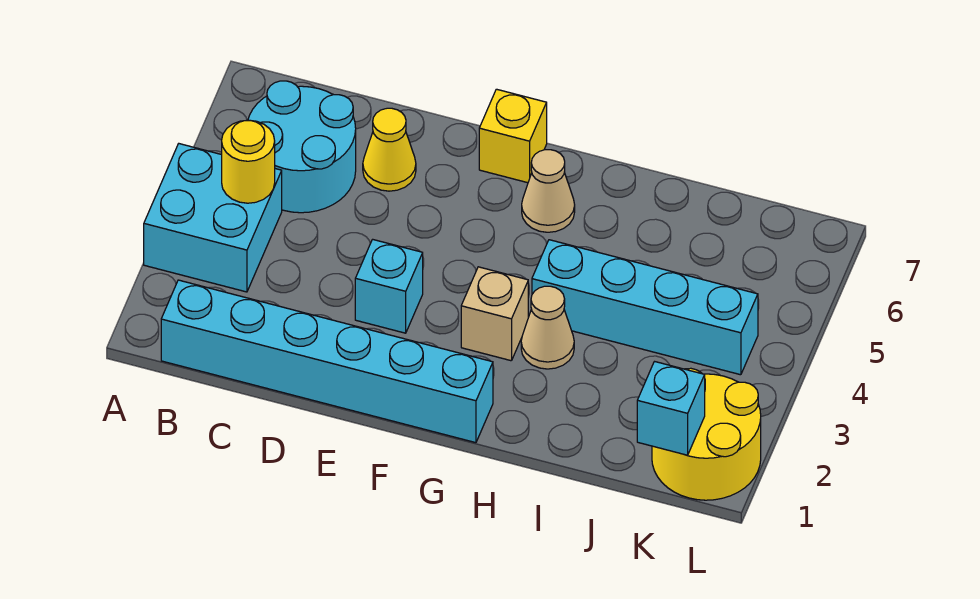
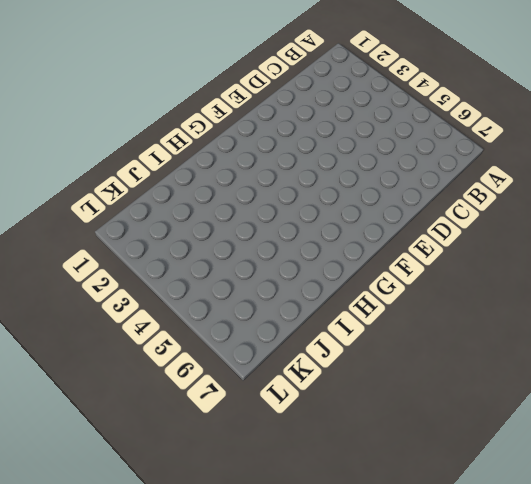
none -> cyan brick A3:B4 level 1
none -> cyan brick B1:G1 level 1
none -> cyan round brick B5:C6 level 1

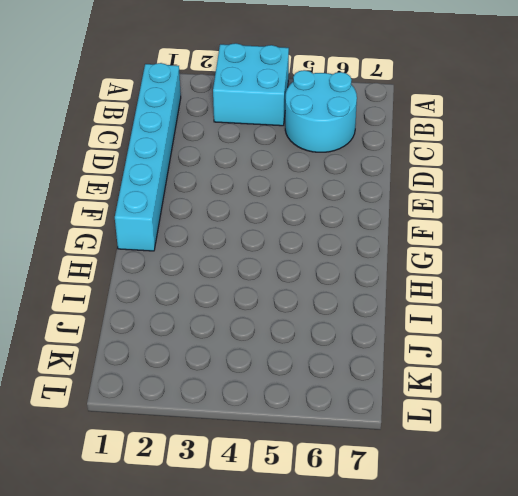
none -> yellow cone D6 level 1
none -> cyan brick E3 level 1
none -> yellow brick F7 level 1

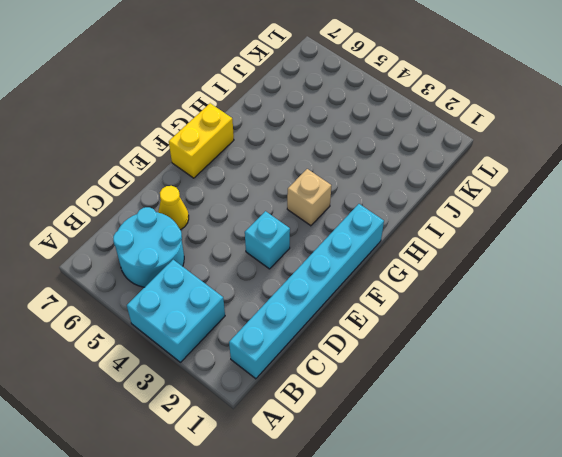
yellow brick F7:G7 level 1 -> yellow brick F7 level 1
none -> tan cone G6 level 1
none -> tan cone H3 level 1
none -> cyan brick H4:K4 level 1

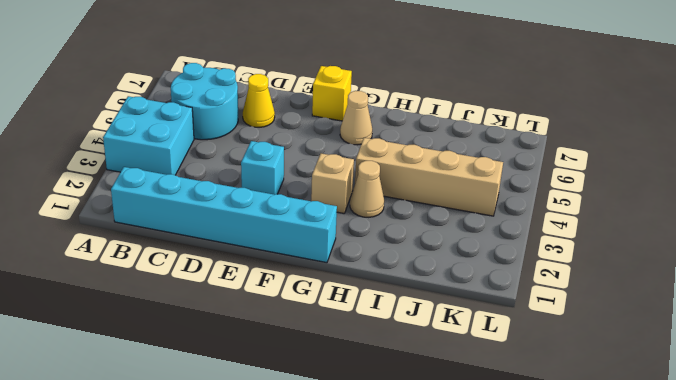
tan brick H4:K4 level 1 -> cyan brick H4:K4 level 1
none -> yellow round brick K1:L2 level 1
none -> yellow round brick B4 level 2
none -> cyan brick K1 level 2

